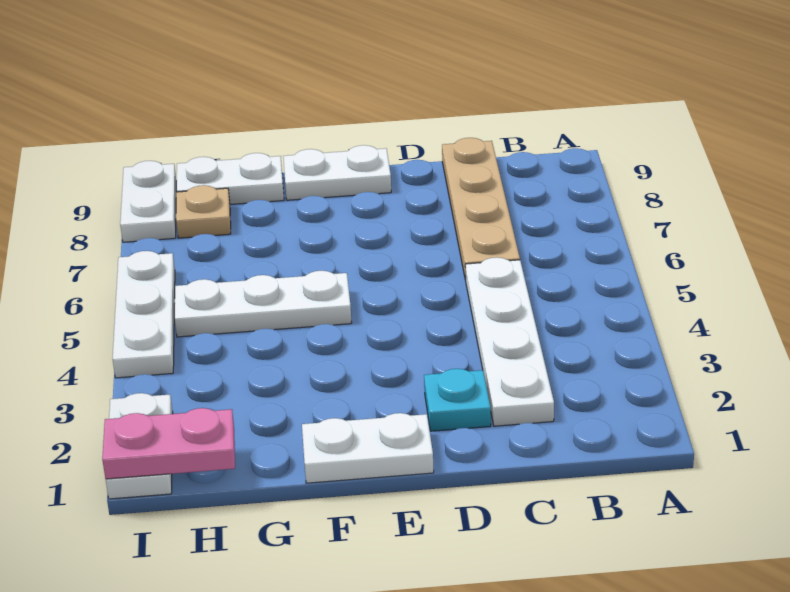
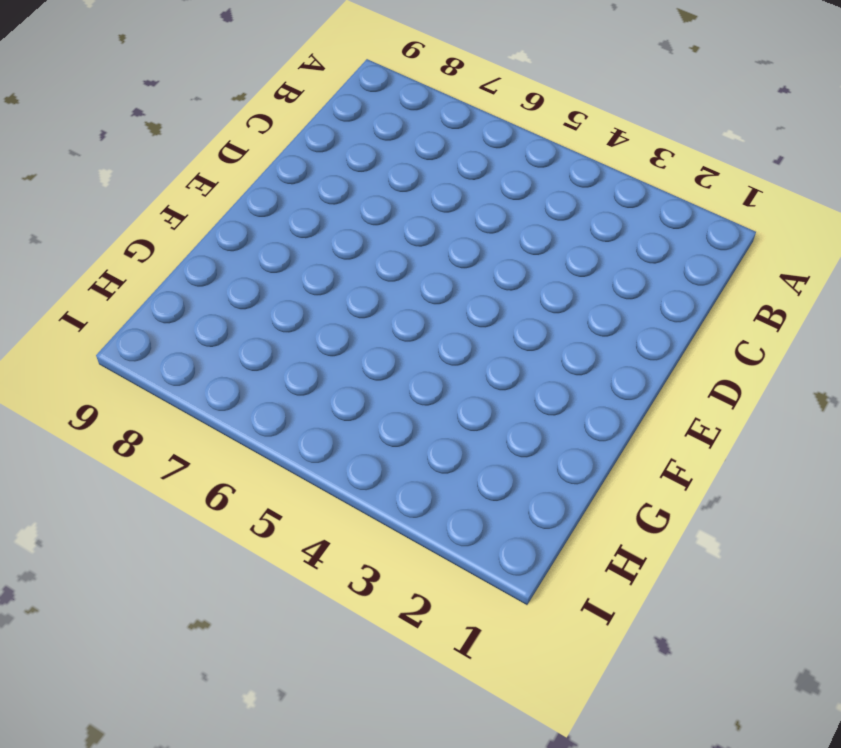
none -> white plate C2:C5 level 1
none -> tan plate C6:C9 level 1
none -> cyan plate D2 level 1

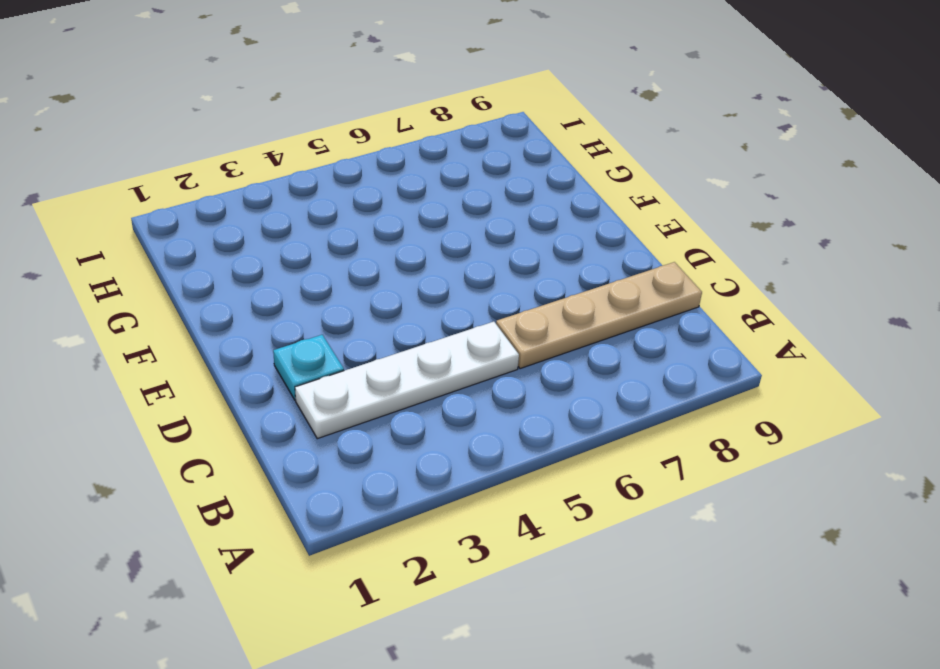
none -> white plate E1:F1 level 1
none -> white plate E9:F9 level 1
none -> white plate F5:H5 level 1

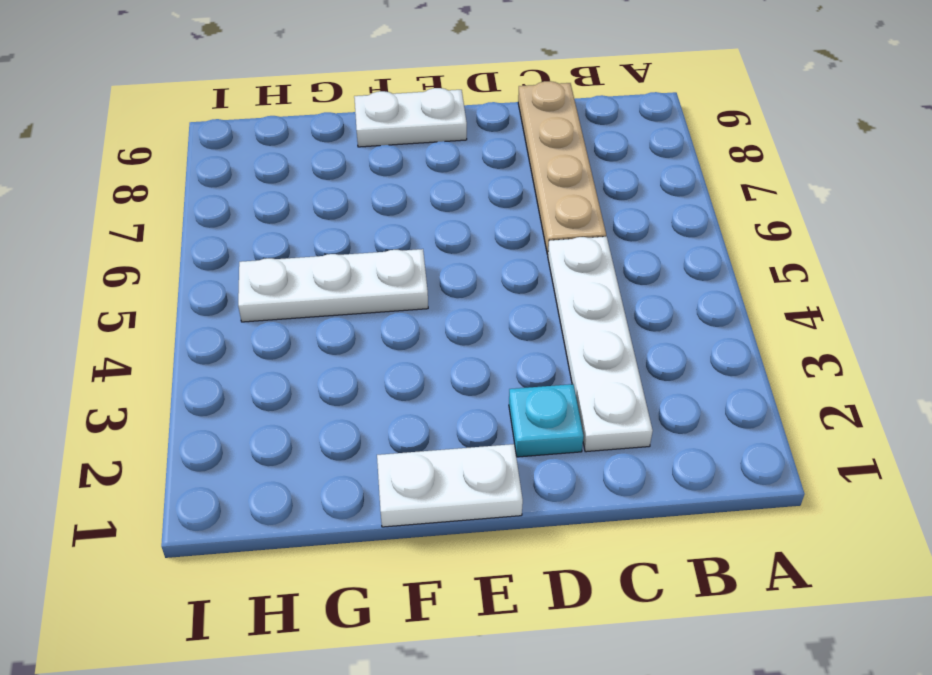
none -> white plate G9:H9 level 1
none -> tan plate H8 level 1
none -> white plate I1:I2 level 1

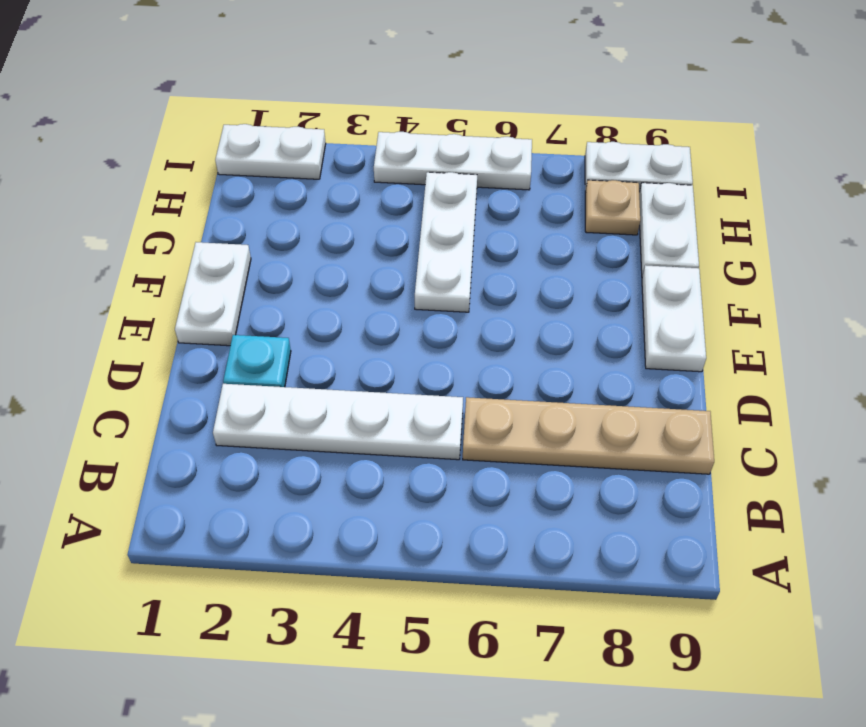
none -> pink plate H1:I1 level 2

